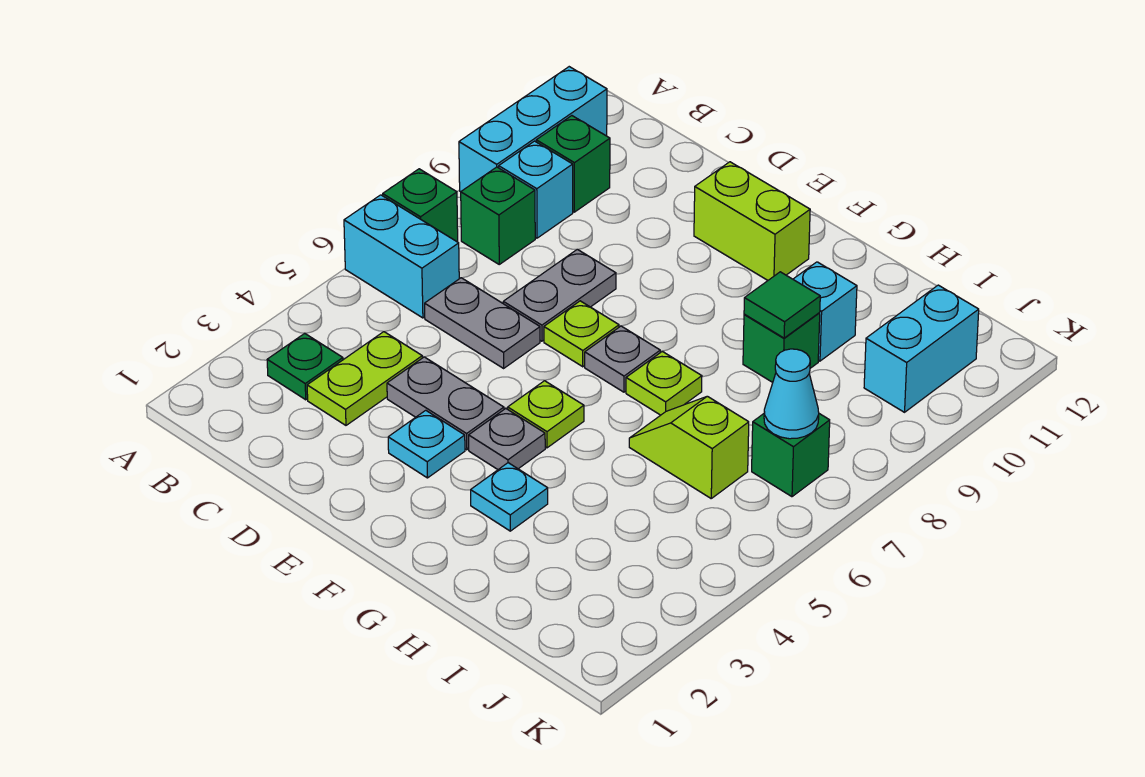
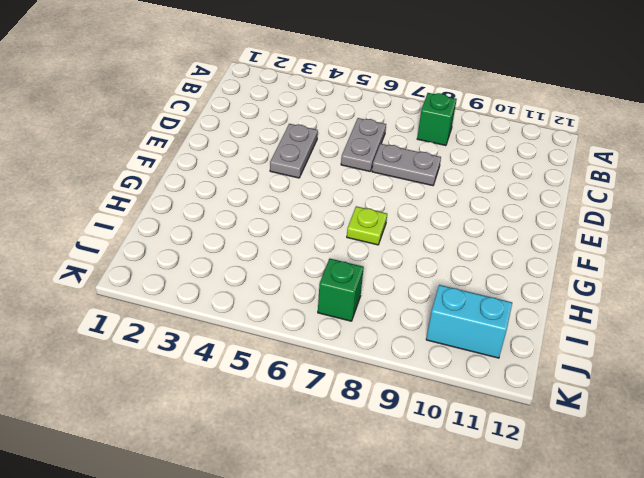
none -> cyan brick A6:B6 level 1
none -> green brick A7 level 1
none -> cyan brick A9:A11 level 1

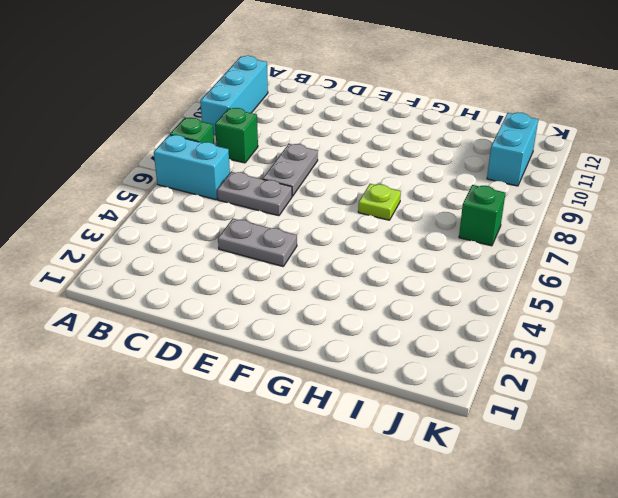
none -> green plate B3 level 1
none -> cyan brick B9 level 1
none -> green brick B10 level 1

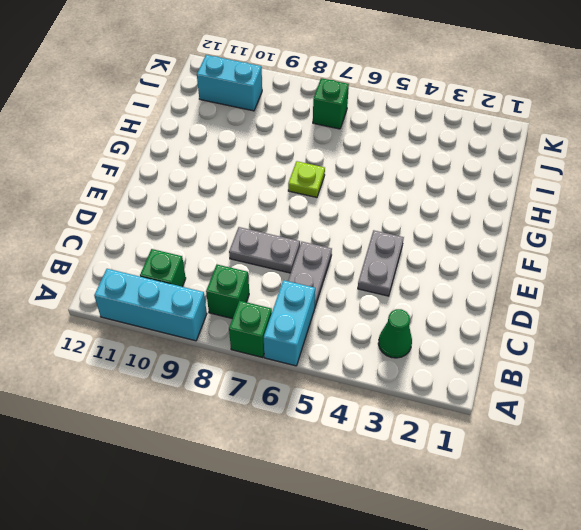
green cone B3 level 1 -> green plate B3 level 1
none -> cyan brick B9 level 1
none -> lime plate C3:C4 level 1
none -> cyan plate E3 level 1

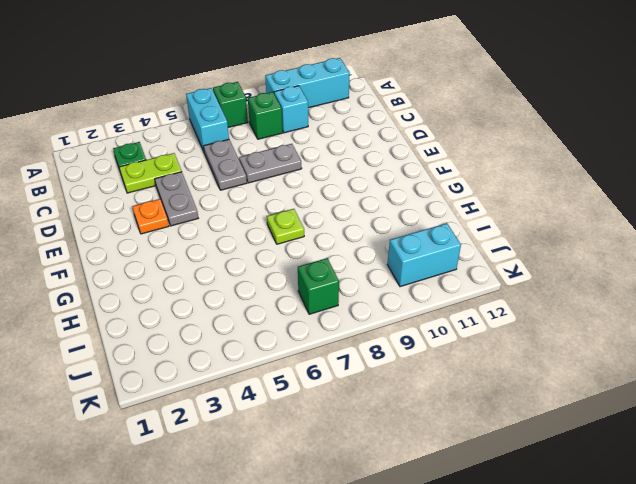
orange plate E3 level 1 -> cyan plate E3 level 1
none -> green brick B10 level 1
none -> lime plate E7 level 1
none -> lime brick E11:F11 level 1

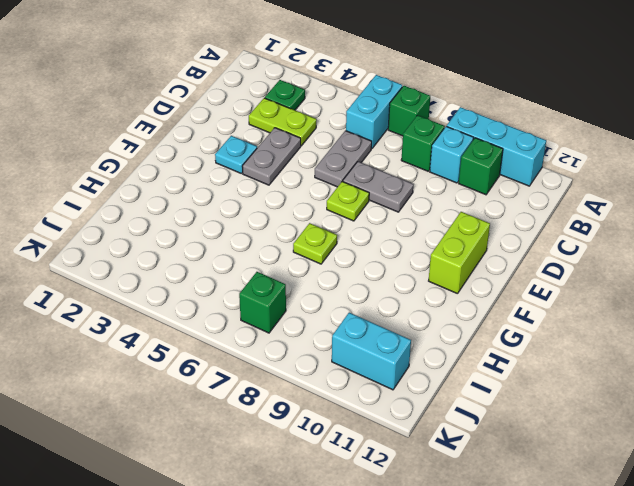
none -> grey plate F4 level 1
none -> lime plate F5 level 1
none -> grey plate F7 level 1

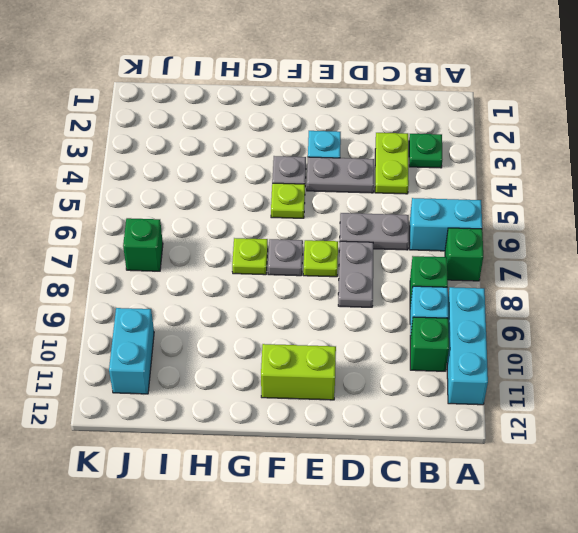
none -> cyan plate G3 level 1
none -> lime slope H6:I6 level 1 top I
none -> green brick H9 level 1

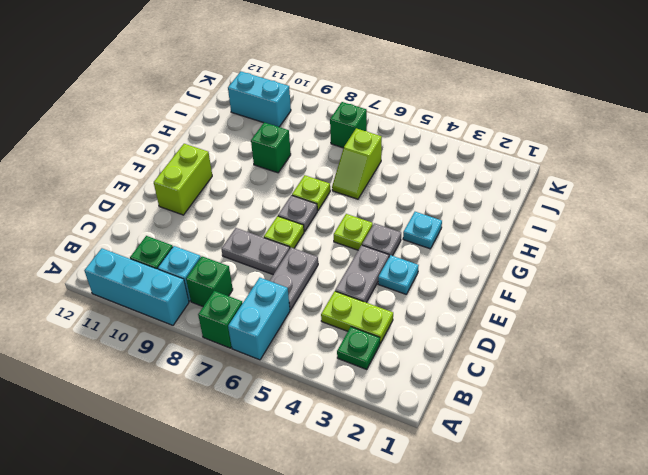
none -> cyan brick H10 level 1
none -> green tile H9 level 2
none -> cyan cone J7 level 2

